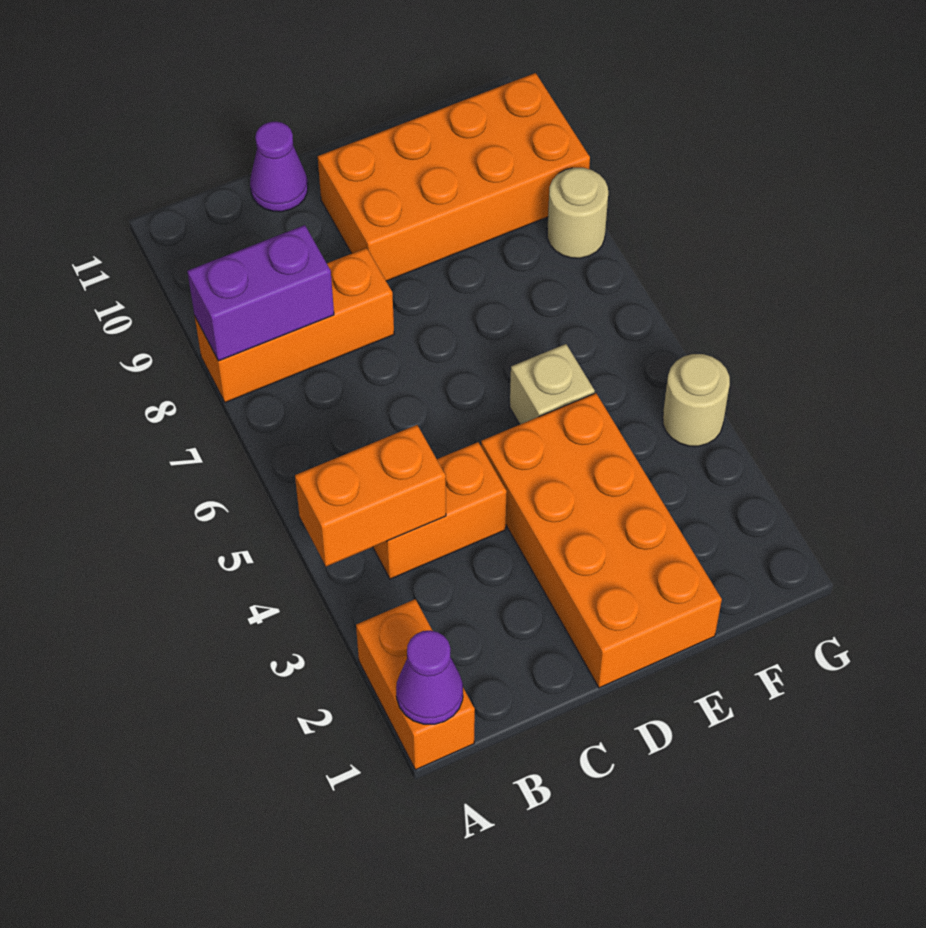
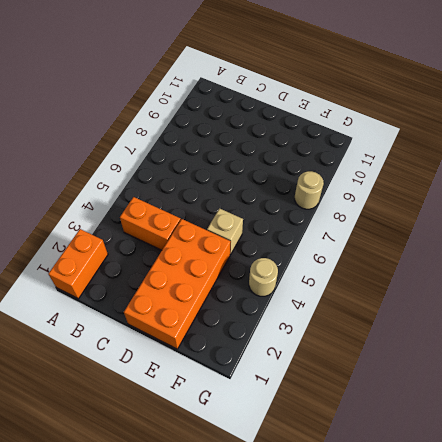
none -> orange brick A8:C8 level 1
none -> purple cone C11 level 1
none -> orange brick D9:G10 level 1

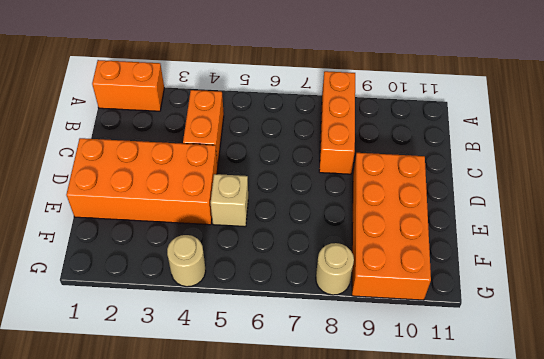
none -> purple cone C11 level 1
none -> purple cone A1 level 2
none -> orange brick A4:B4 level 2

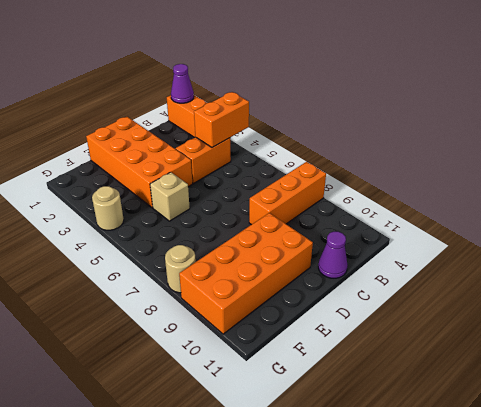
none -> purple brick A8:B8 level 2

